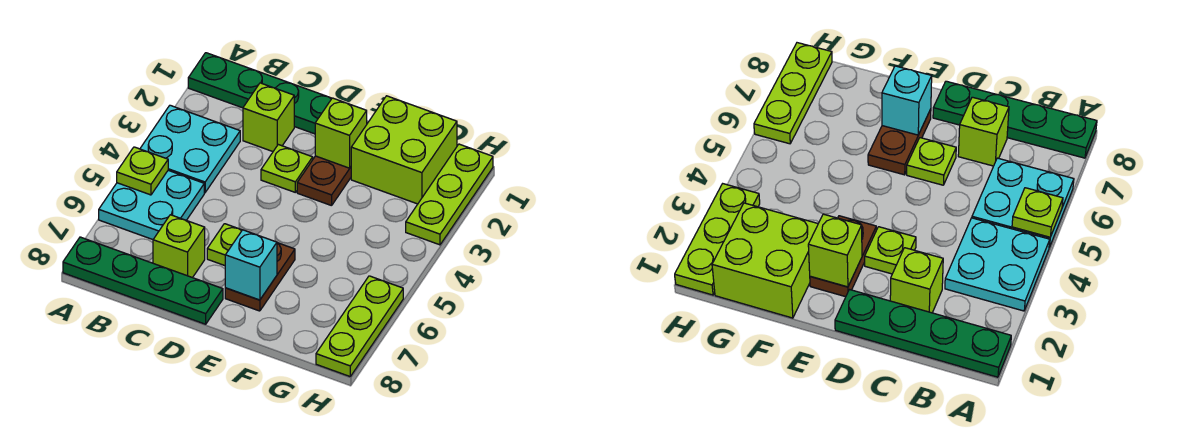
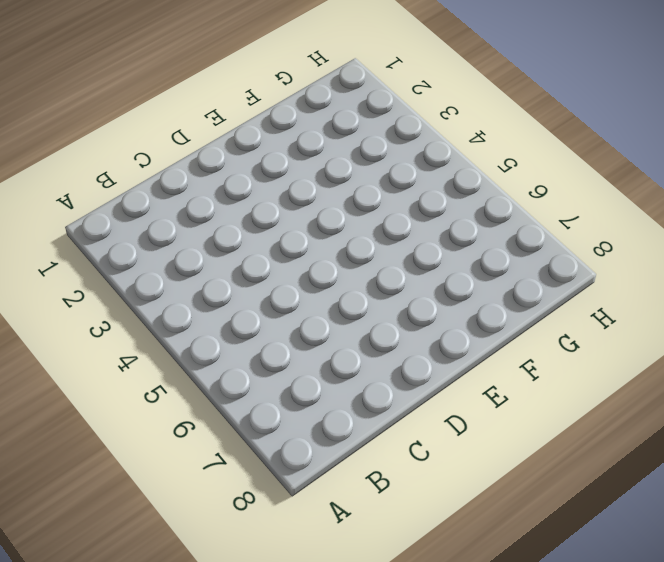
none -> green plate A1:D1 level 1
none -> cyan plate A3:B4 level 1
none -> cyan plate A5:B6 level 1

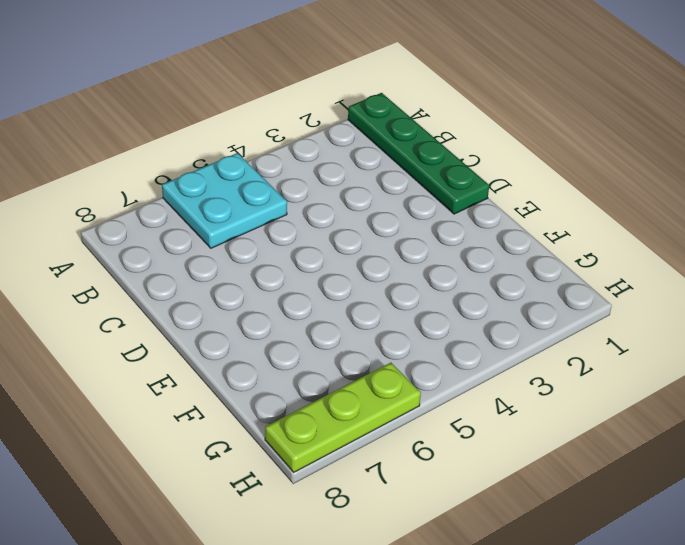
none -> cyan plate A3:B4 level 1
none -> green plate A8:D8 level 1
none -> lime brick C2 level 1

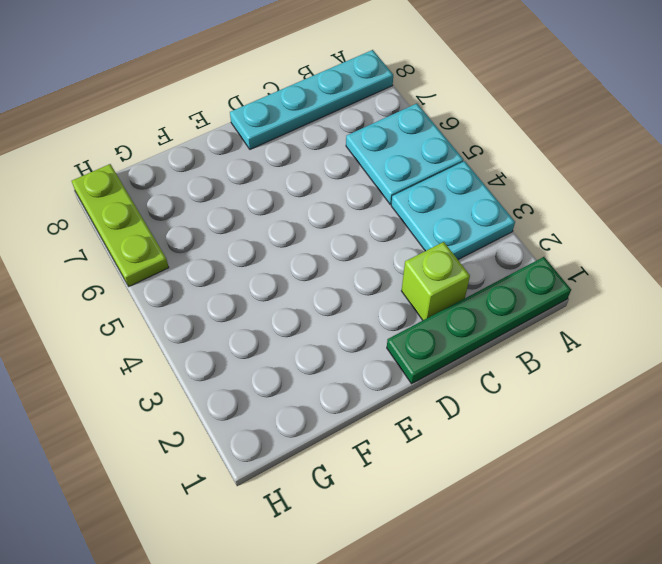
cyan plate A8:D8 level 1 -> green plate A8:D8 level 1
none -> lime brick C7 level 1
none -> lime plate D3 level 1
none -> lime plate D6 level 1

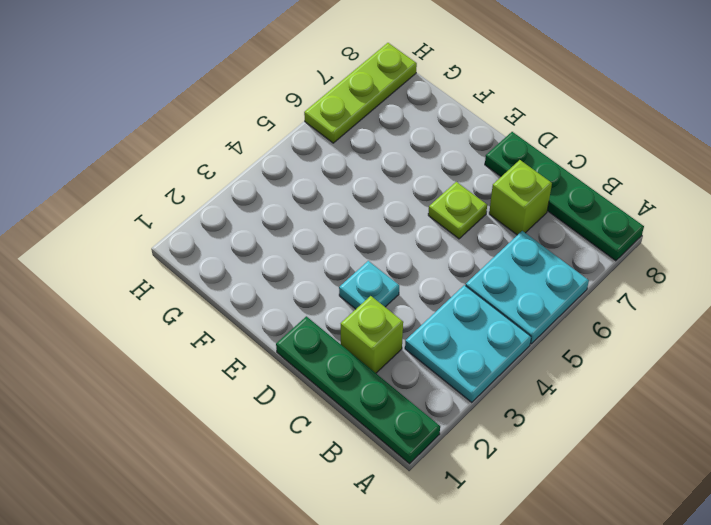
cyan plate D3 level 1 -> lime plate D3 level 1
none -> brown plate E2:E3 level 1
none -> brown plate E6:E7 level 1
none -> lime brick F1:G2 level 1

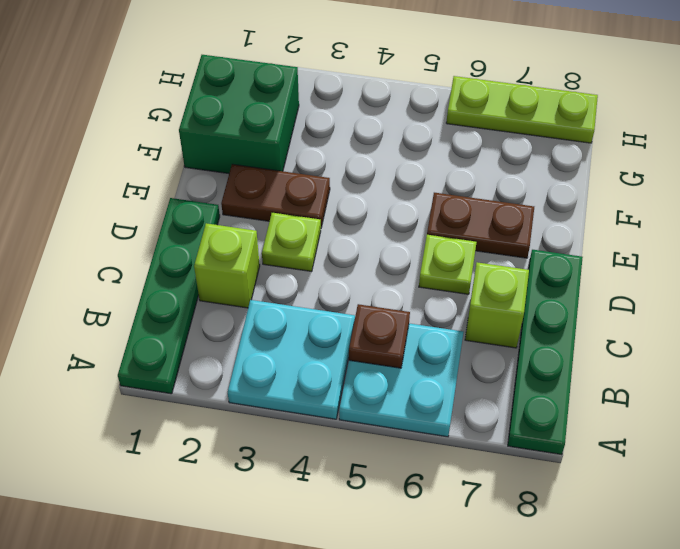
brown plate B5 level 2 -> none
green brick F1:G2 level 1 -> lime brick F1:G2 level 1
none -> lime plate H1:H3 level 1
none -> lime plate A5 level 2
none -> lime brick E2 level 2

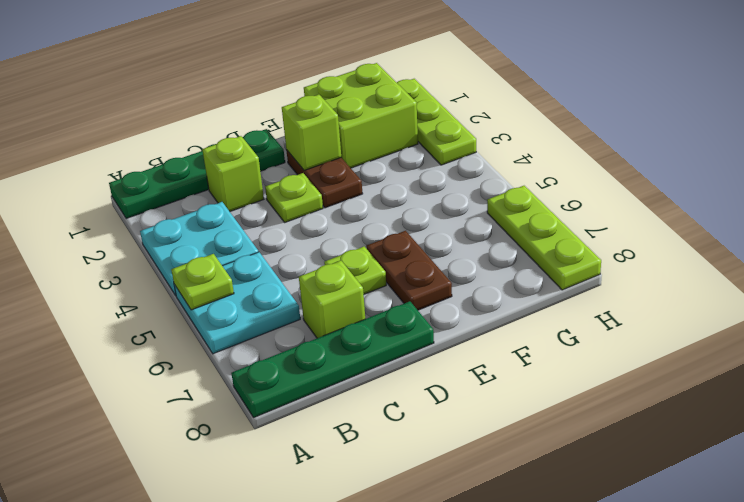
none -> cyan brick E7 level 2

